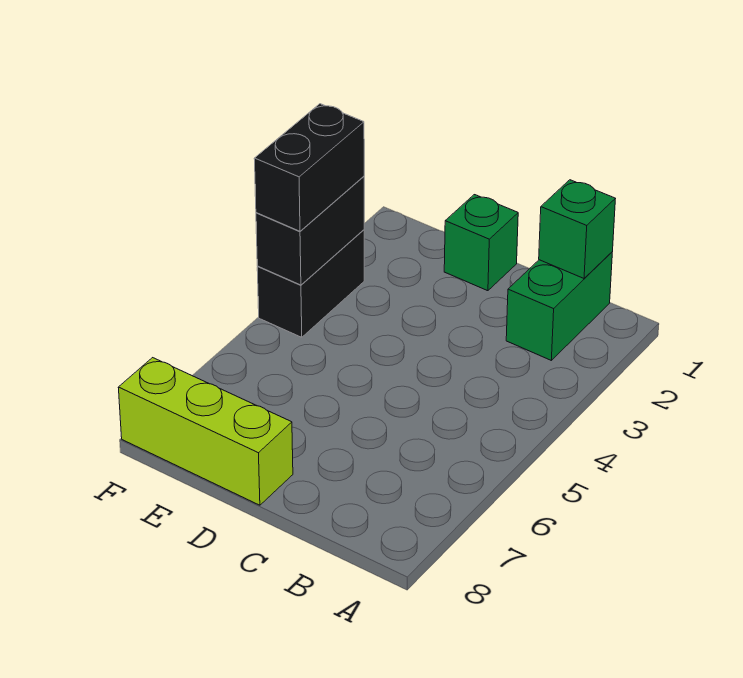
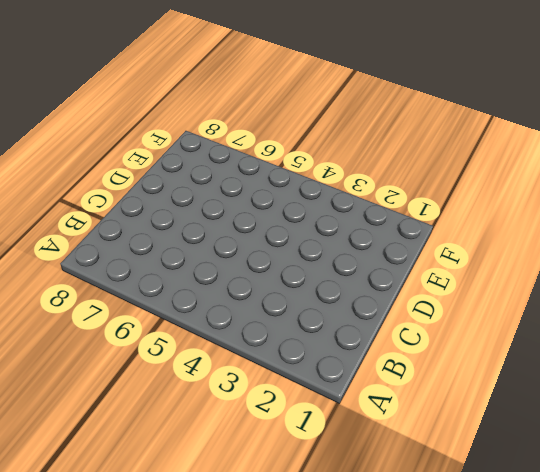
none -> green brick B1:B2 level 1
none -> green brick D1 level 1

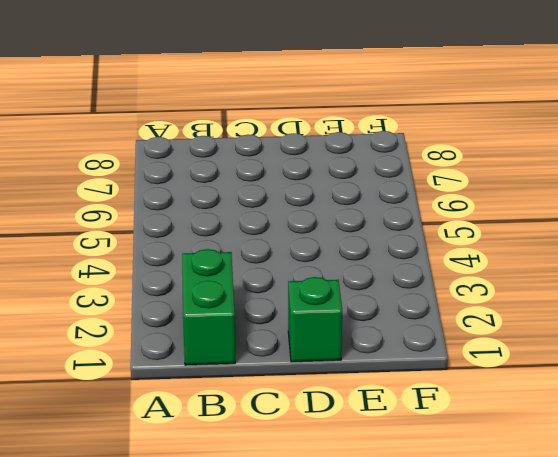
none -> lime brick D8:F8 level 1
none -> black brick F3:F4 level 1

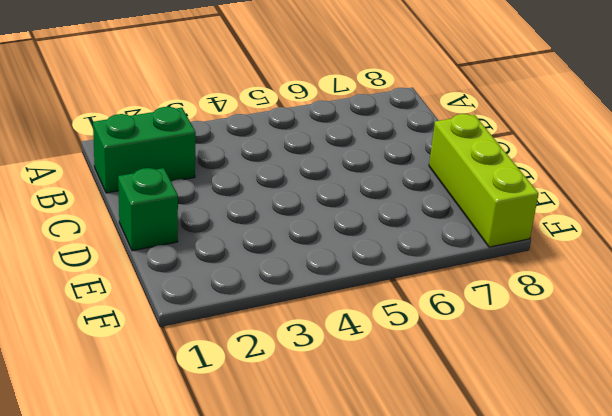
none -> black brick F3:F4 level 1
none -> green brick B1 level 2

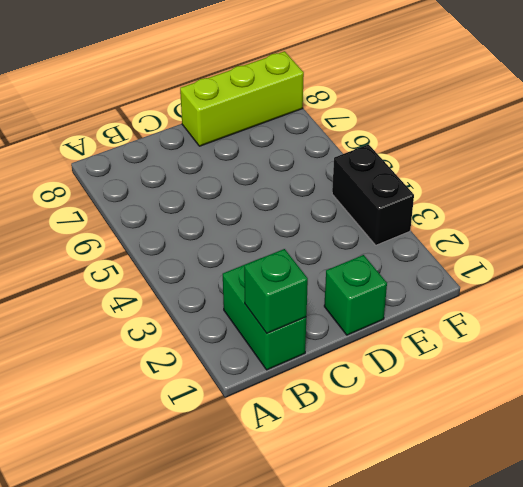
none -> black brick F3:F4 level 2
none -> black brick F3:F4 level 3

